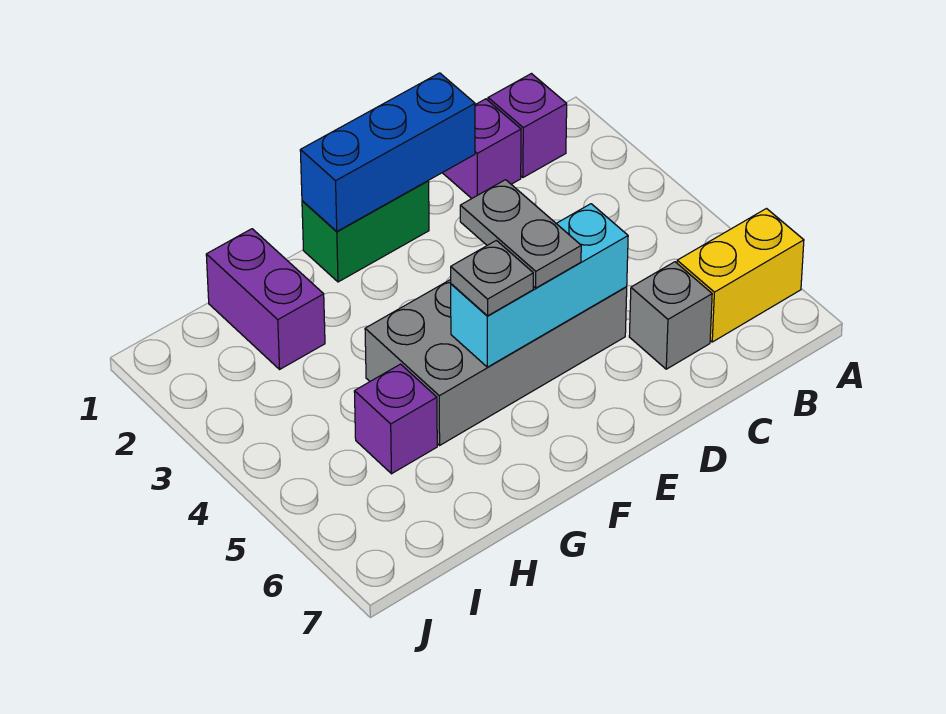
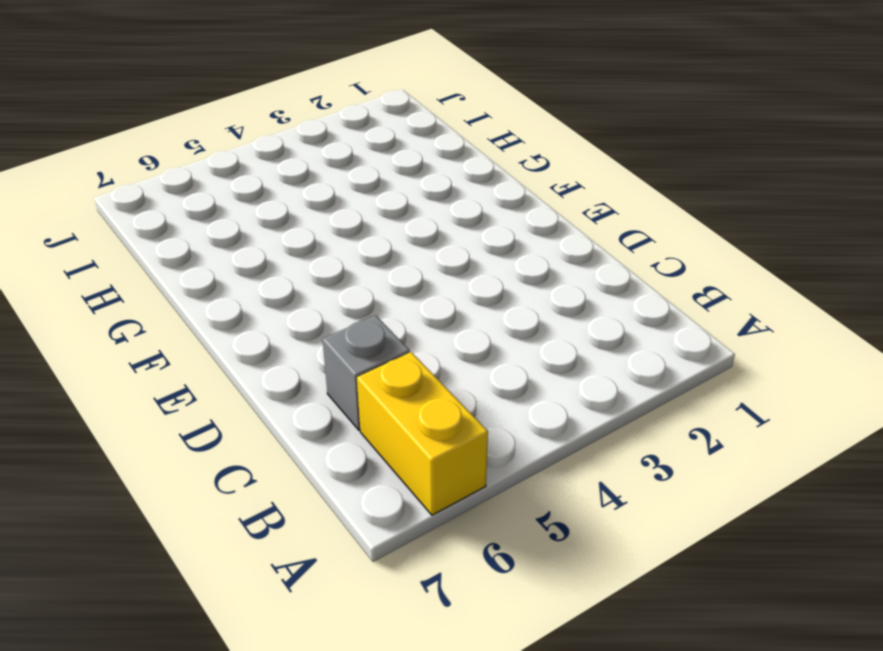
none -> purple brick B1 level 1
none -> purple brick C1 level 1
none -> grey brick D4:G5 level 1

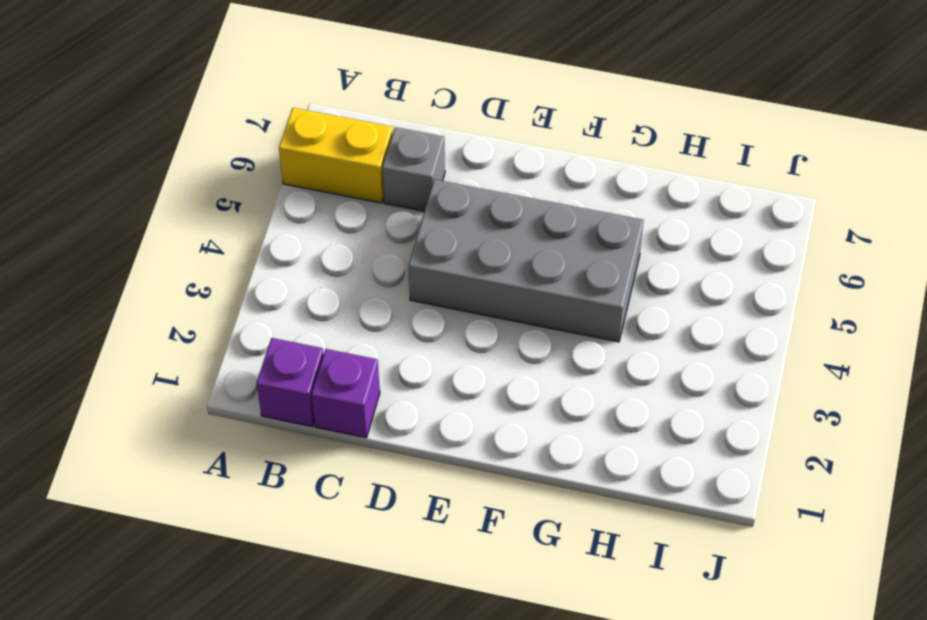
none -> green brick E1:F1 level 1
none -> purple brick H1:H2 level 1
none -> purple brick H5 level 1

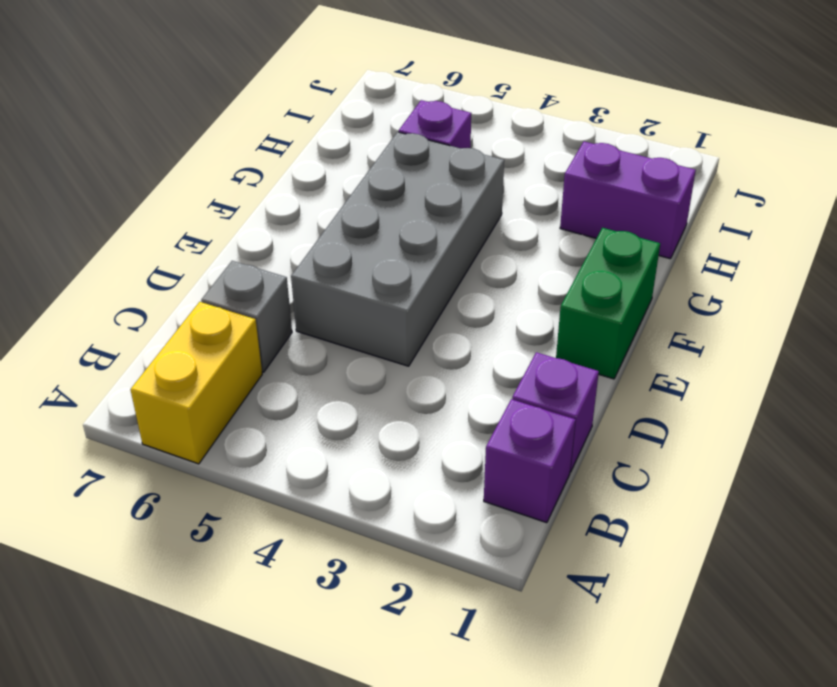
none -> blue brick D1:F1 level 2
none -> cyan brick D5:F5 level 2
none -> grey plate E4:E5 level 3

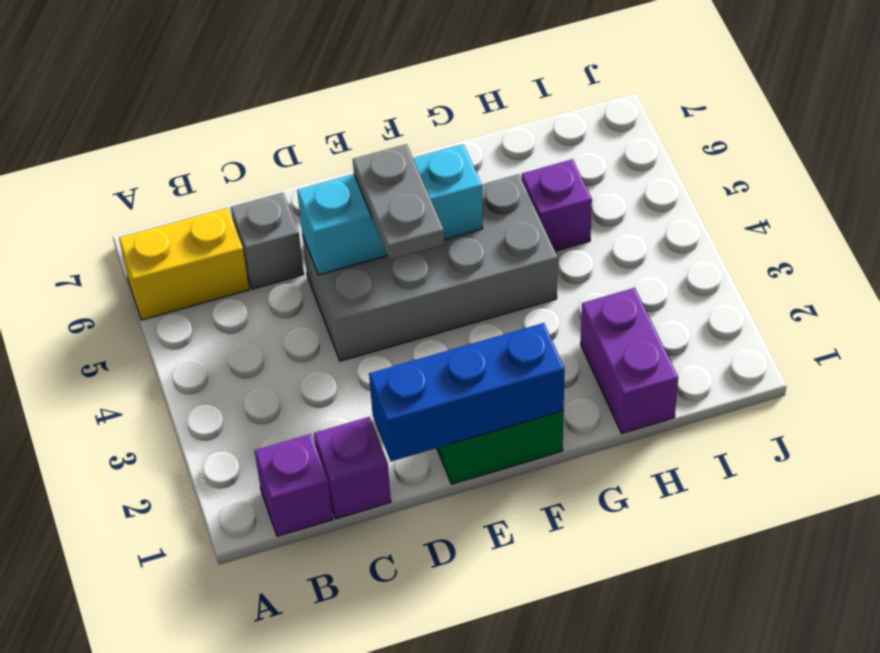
none -> grey plate F5 level 3

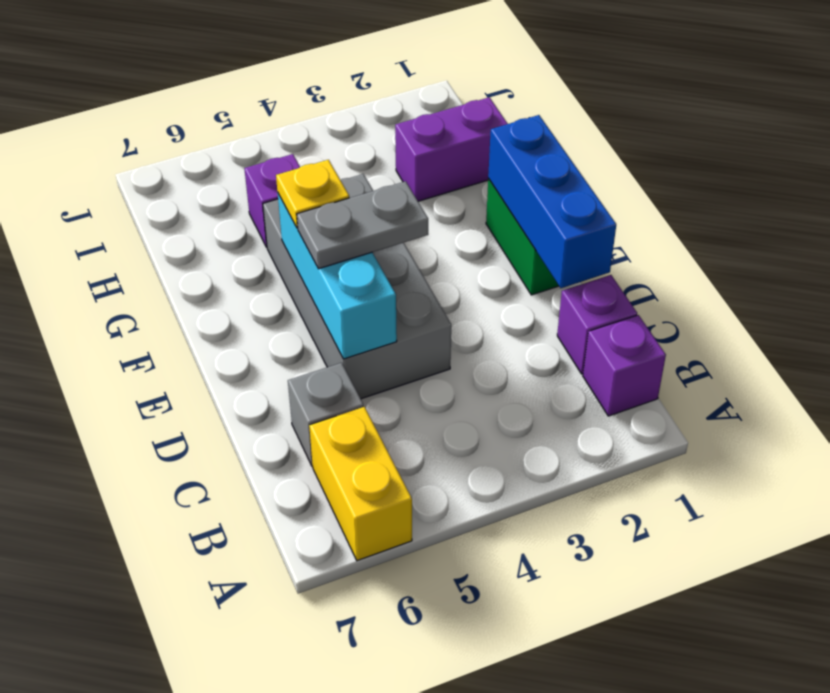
yellow plate F5 level 3 -> grey plate F5 level 3

